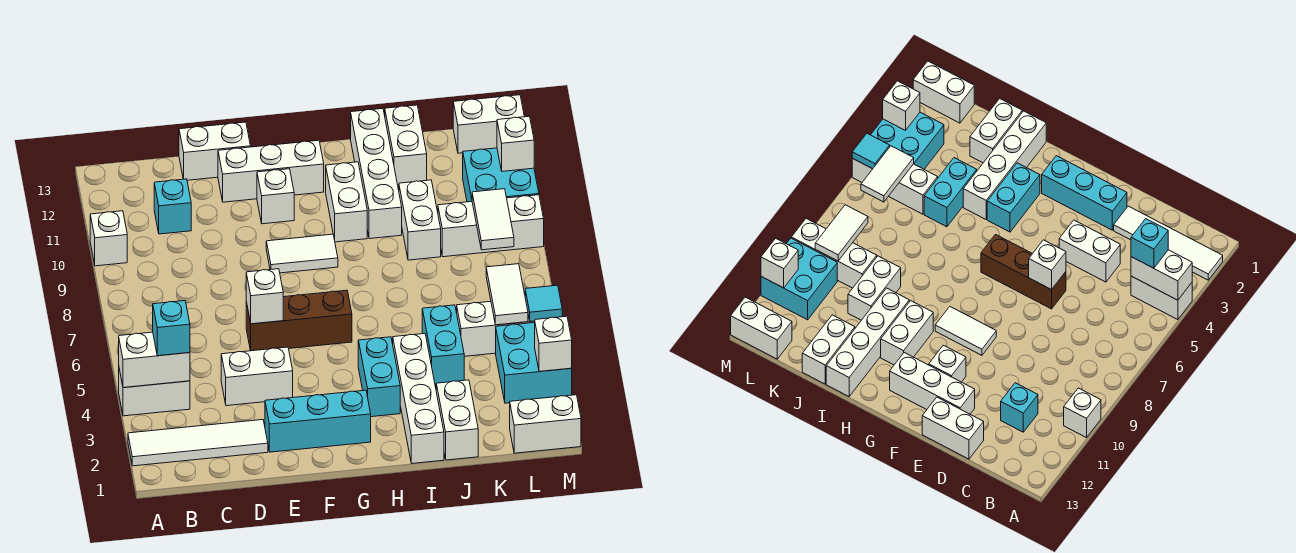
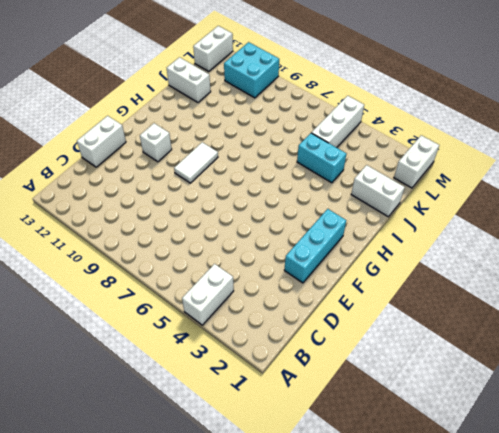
none -> white tile A2:D2 level 1
none -> white brick A10 level 1
none -> cyan brick C11 level 1
none -> white brick D4:E4 level 1

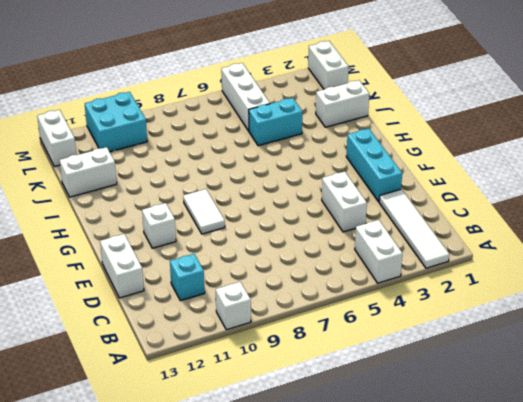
none -> brown brick E6:G6 level 1
none -> white brick E12:G12 level 1
none -> cyan brick H3:H4 level 1
none -> white brick H10:H11 level 1

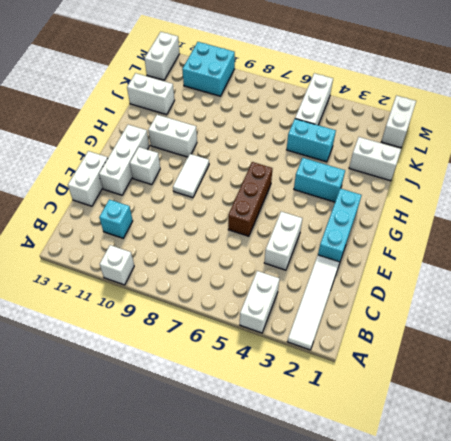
none -> white brick I1:I4 level 1
none -> white brick I10:I13 level 1
none -> white brick J9:J10 level 1
none -> white brick K9:M9 level 1

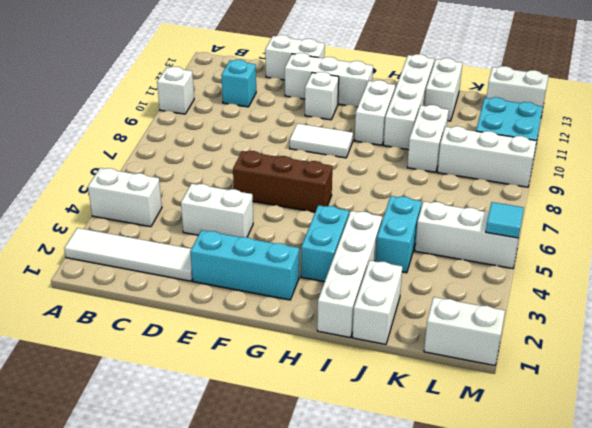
none -> cyan brick L3:M4 level 1
none -> white brick A4:B4 level 2
none -> white brick E6 level 2
none -> white tile L5:L6 level 2

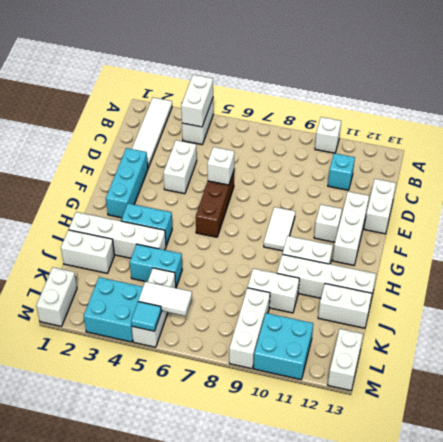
none -> white tile L8:L9 level 2
none -> white brick M3 level 2
none -> white brick M11 level 2
none -> cyan brick B4 level 3

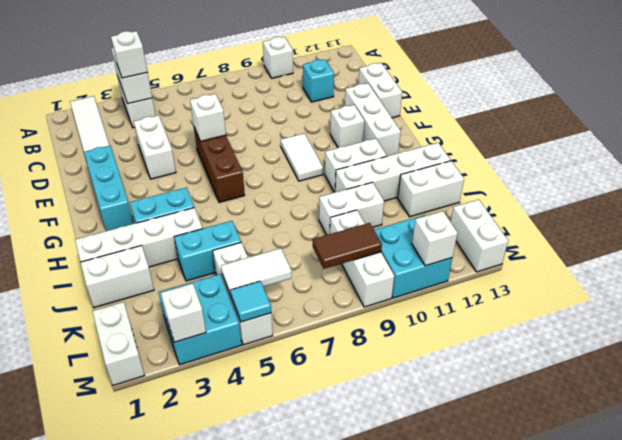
white brick B4 level 3 -> cyan brick B4 level 3
brown tile L8:L9 level 2 -> white tile L8:L9 level 2

